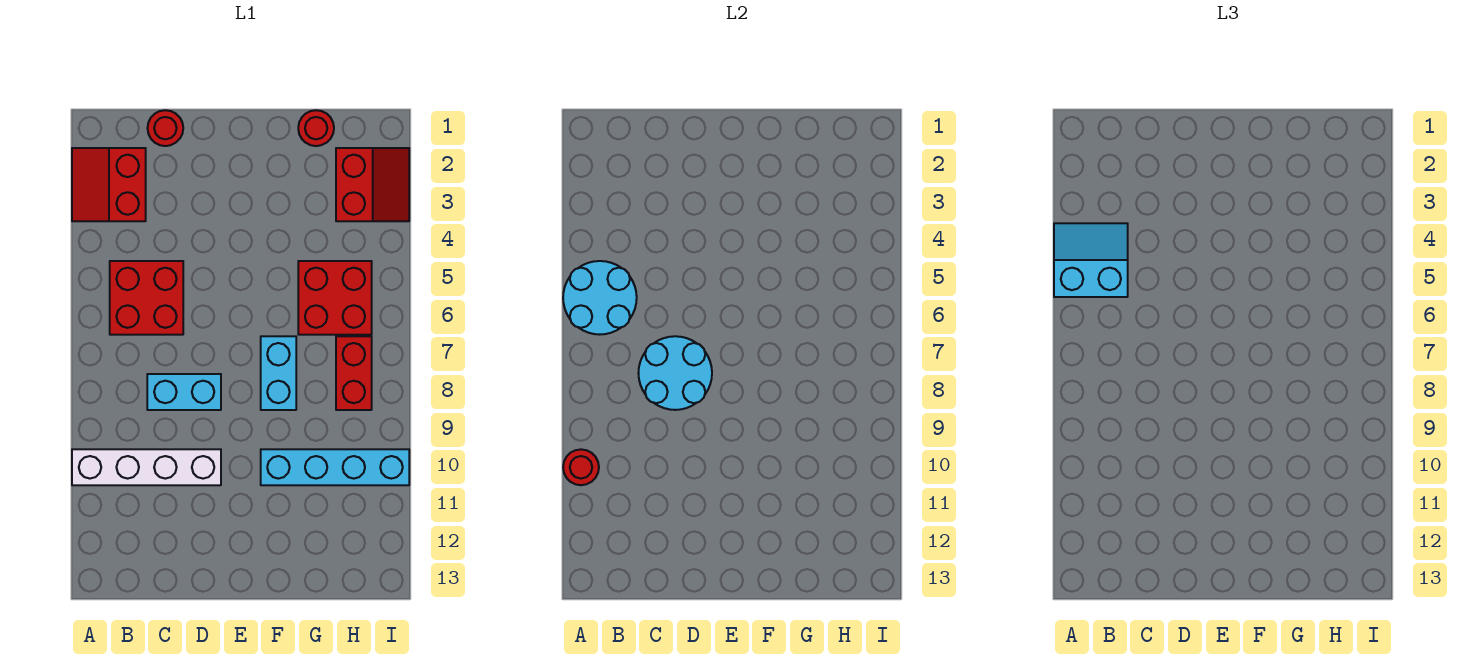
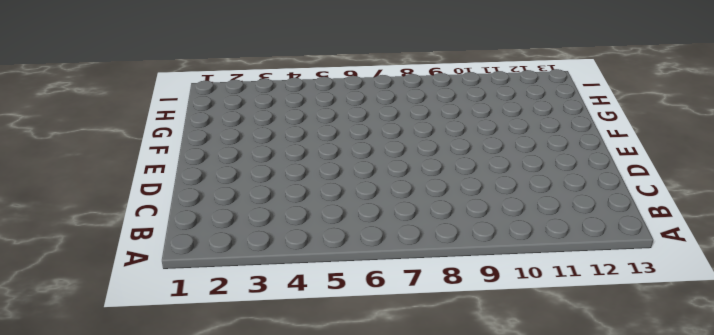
none -> red slope A2:B3 level 1 top B
none -> white brick A10:D10 level 1
none -> red brick B5:C6 level 1

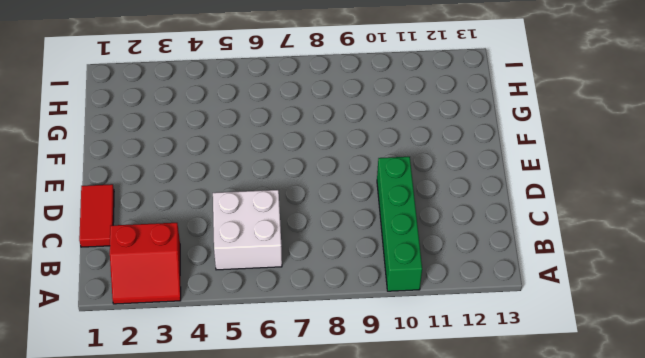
green brick A10:D10 level 1 -> white brick A10:D10 level 1
white brick B5:C6 level 1 -> red brick B5:C6 level 1
red tile C1:D1 level 1 -> red round brick C1 level 1
none -> cyan brick C8:D8 level 1
none -> cyan brick F7:F8 level 1
none -> cyan brick F10:I10 level 1

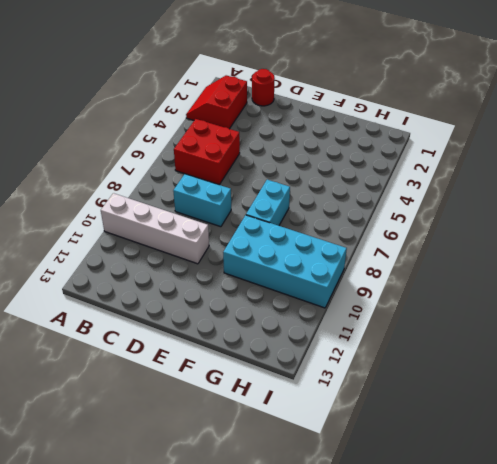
cyan brick F9:I10 level 1 -> cyan brick F10:I10 level 1
none -> red round brick G1 level 1
none -> red brick G5:H6 level 1
none -> red slope H2:I3 level 1 top H

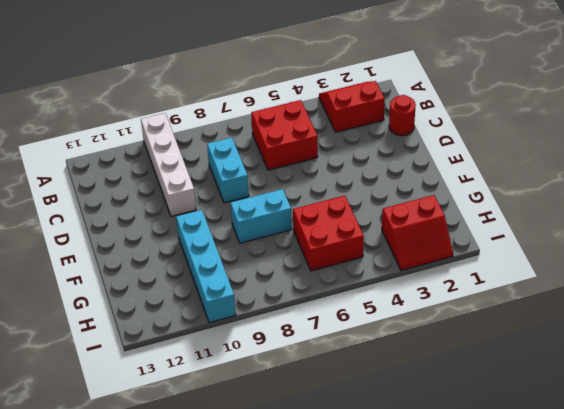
none -> red round brick G1 level 1
none -> red brick H7:H8 level 1
none -> cyan round brick A5:B6 level 2

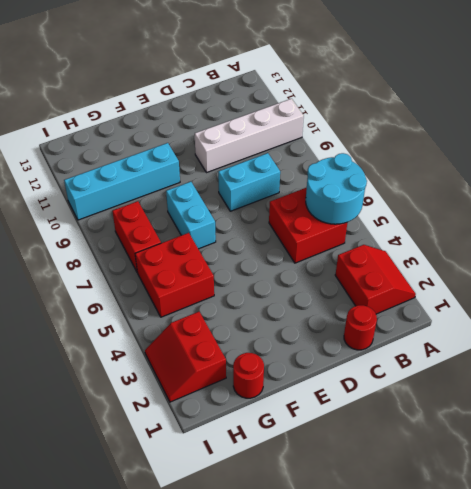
none -> red round brick A10 level 2
none -> cyan round brick C7:D8 level 2
none -> cyan slope A4:B5 level 3 top 5

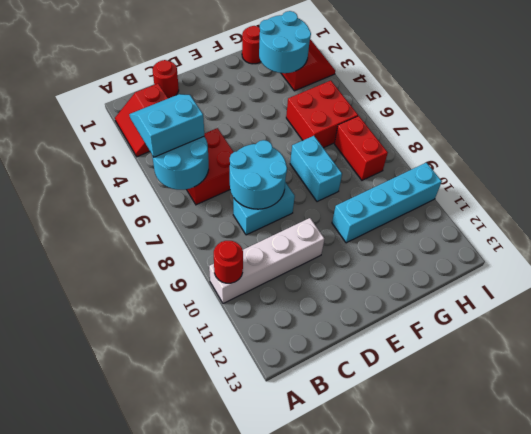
cyan round brick G2:H3 level 2 -> none

